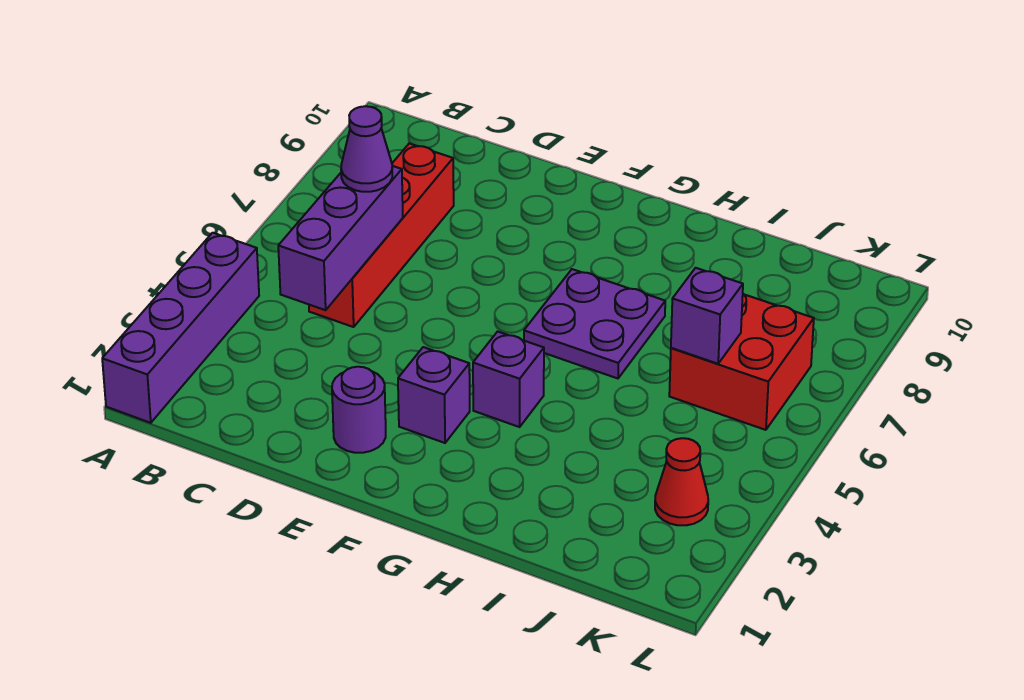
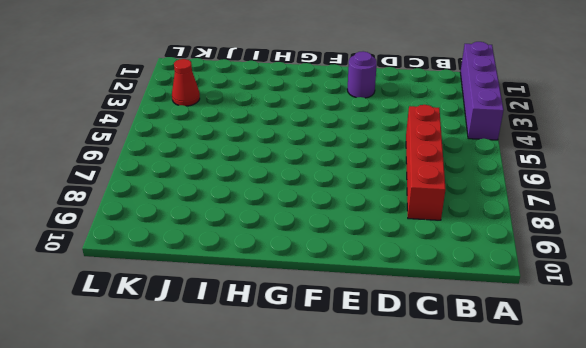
none -> purple brick F3 level 1
none -> purple brick G4 level 1

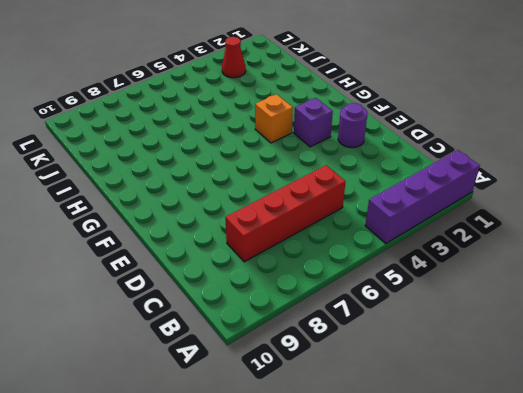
orange brick G4 level 1 -> purple brick G4 level 1
none -> purple plate G6:H7 level 1
none -> red brick J6:K7 level 1

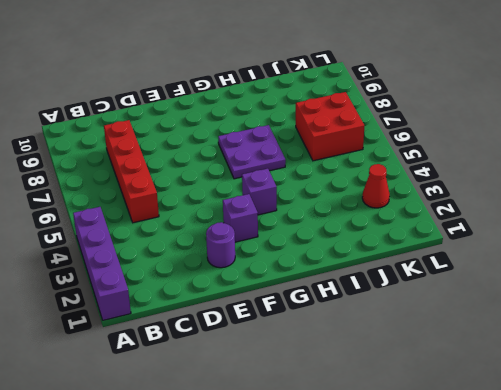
none -> purple brick C4:C6 level 2
none -> purple brick J6 level 2

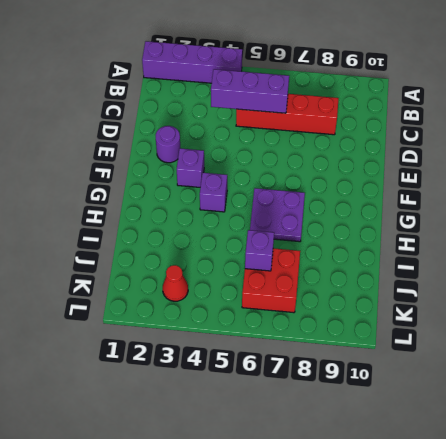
none -> purple cone C6 level 3

